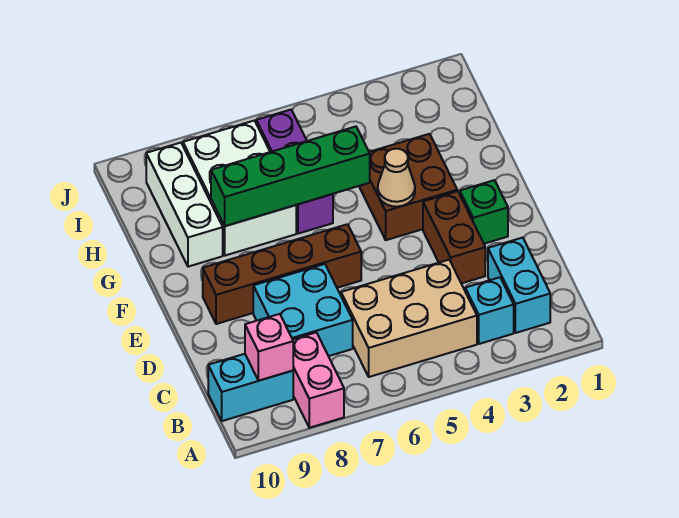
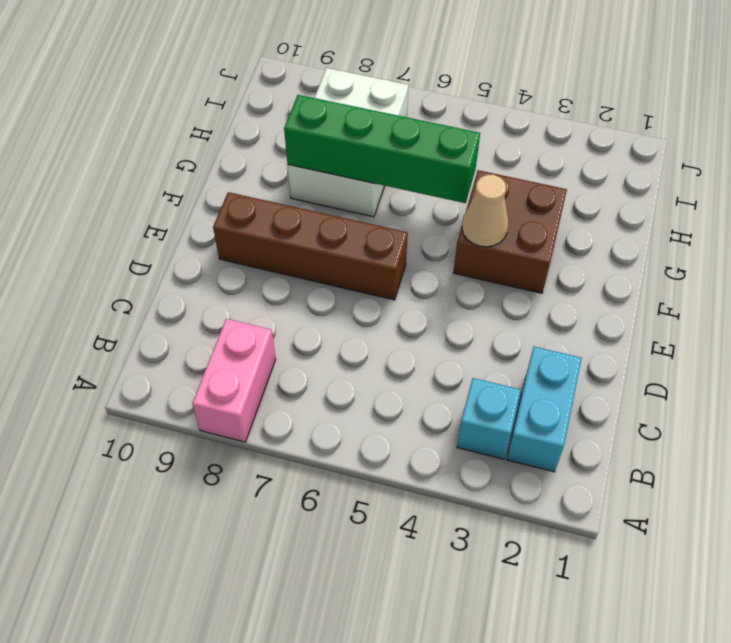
none -> tan brick B4:C6 level 1
none -> cyan brick B9:B10 level 1
none -> cyan brick C7:D8 level 1

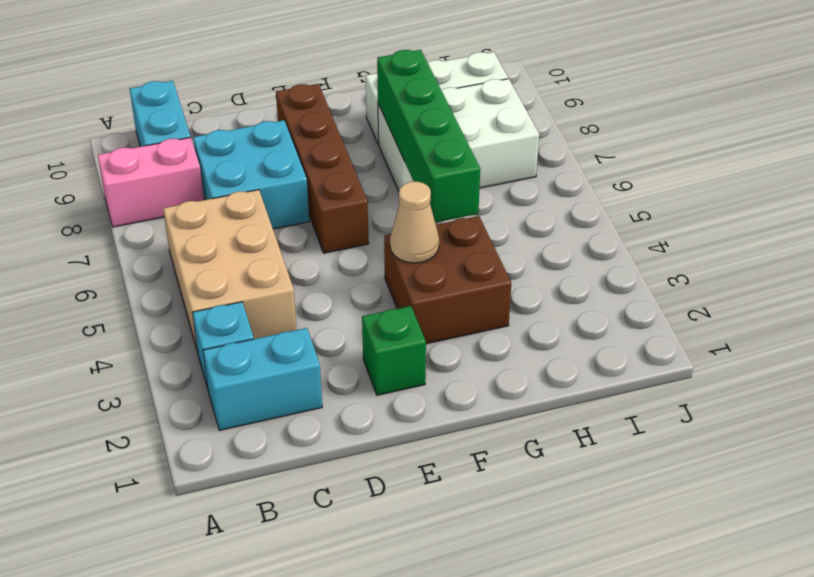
none -> brown brick D3:E3 level 1
none -> purple brick G6:I6 level 1
none -> pink brick B9 level 2

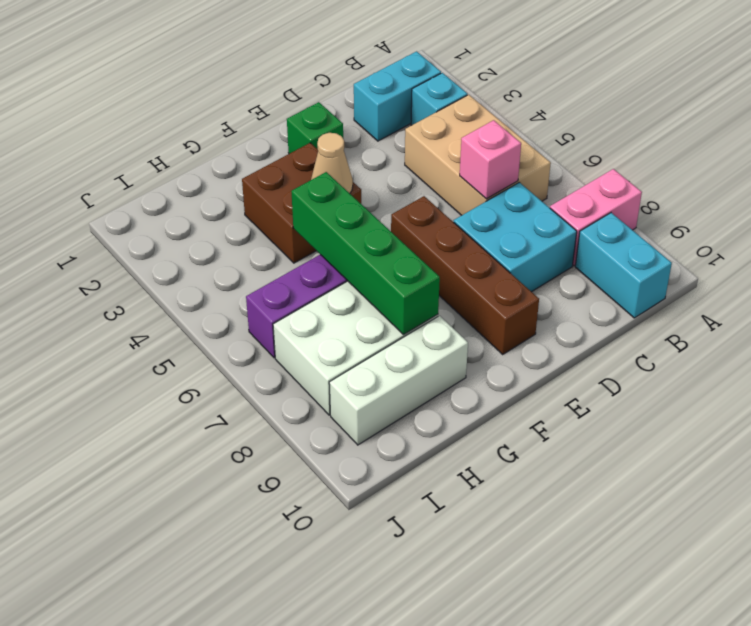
pink brick C6 level 2 -> pink brick B9 level 2
none -> brown brick D3:E3 level 1

